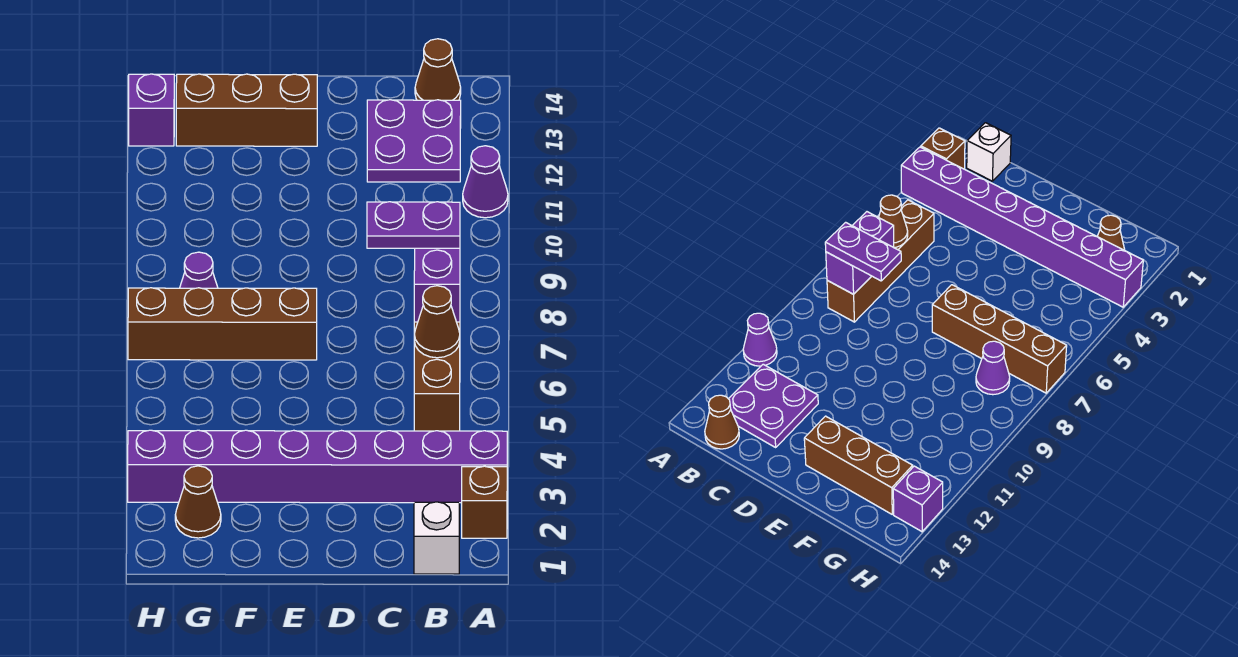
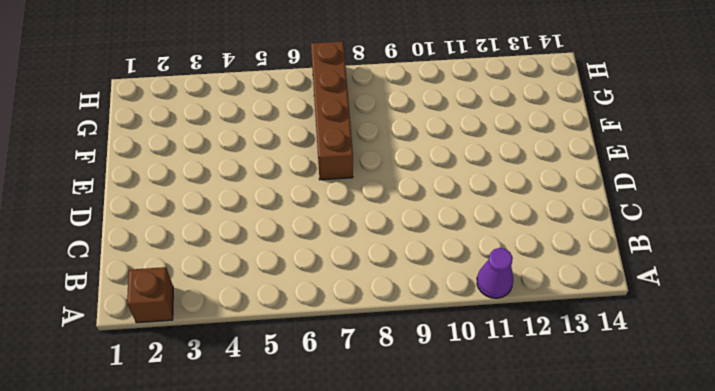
none -> purple brick A3:H3 level 1
none -> white brick B1 level 1
none -> brown brick B5:B8 level 1

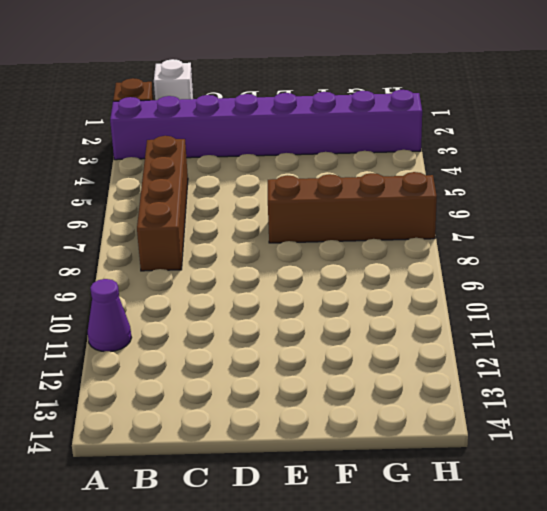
none -> purple plate B12:C13 level 1
none -> brown cone B14 level 1
none -> brown brick E13:G13 level 1

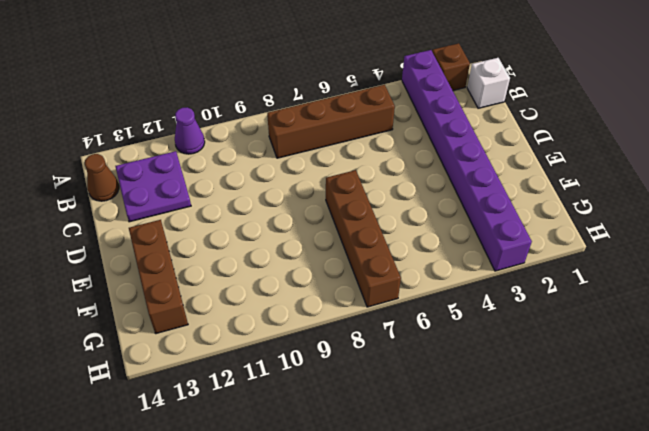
none -> brown cone G2 level 1
none -> purple cone G8 level 1
none -> purple brick H13 level 1

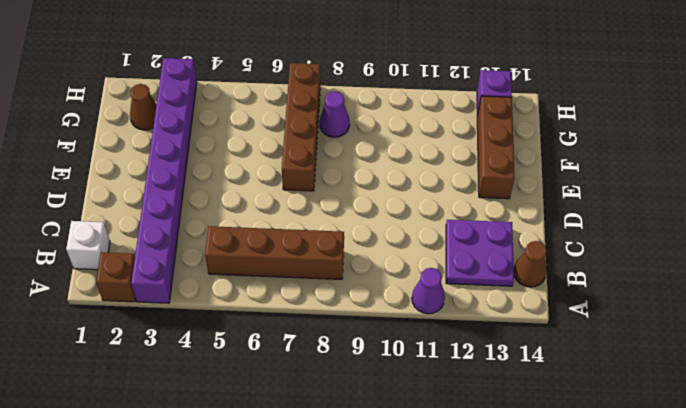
none -> brown cone B6 level 2
none -> purple brick B7:B8 level 2
none -> purple plate B8:C8 level 3

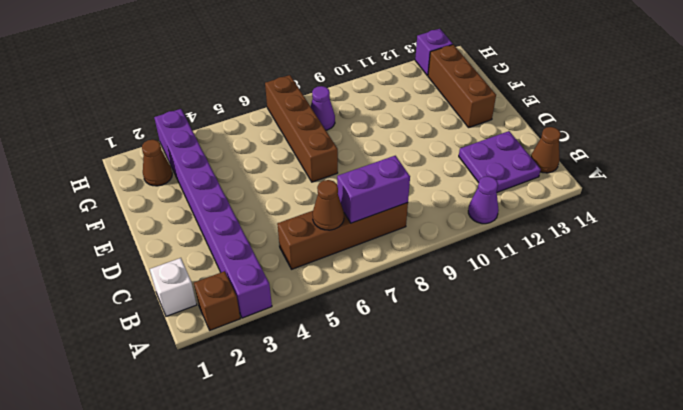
none -> purple plate B8:C8 level 3

